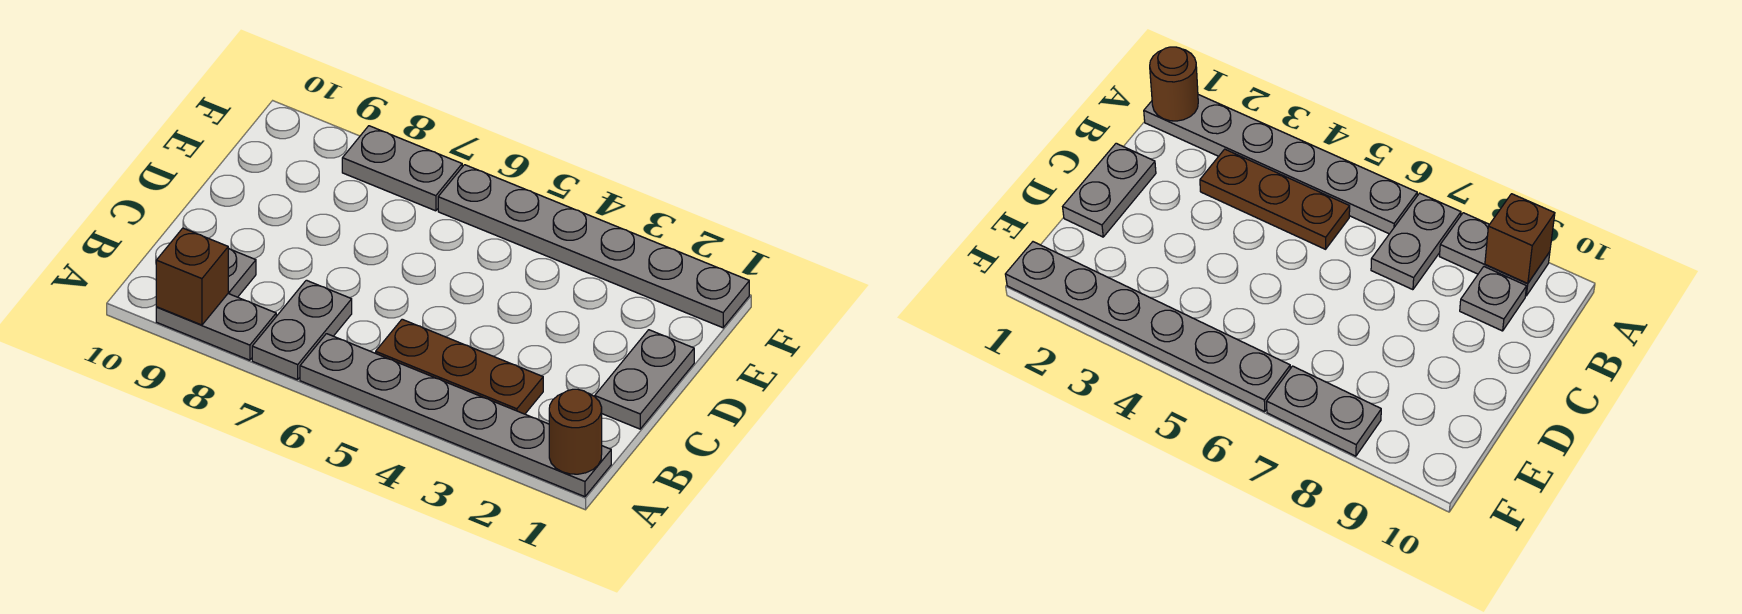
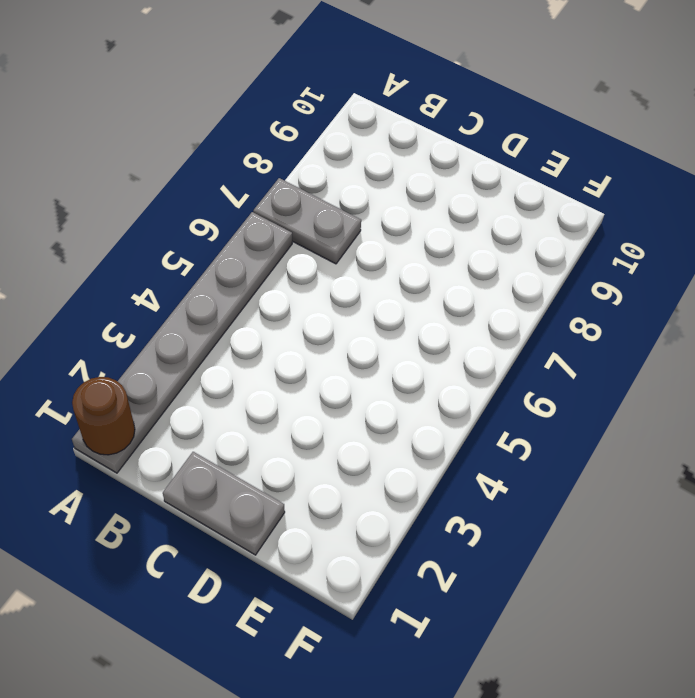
none -> grey plate A8:A9 level 1
none -> brown plate B3:B5 level 1

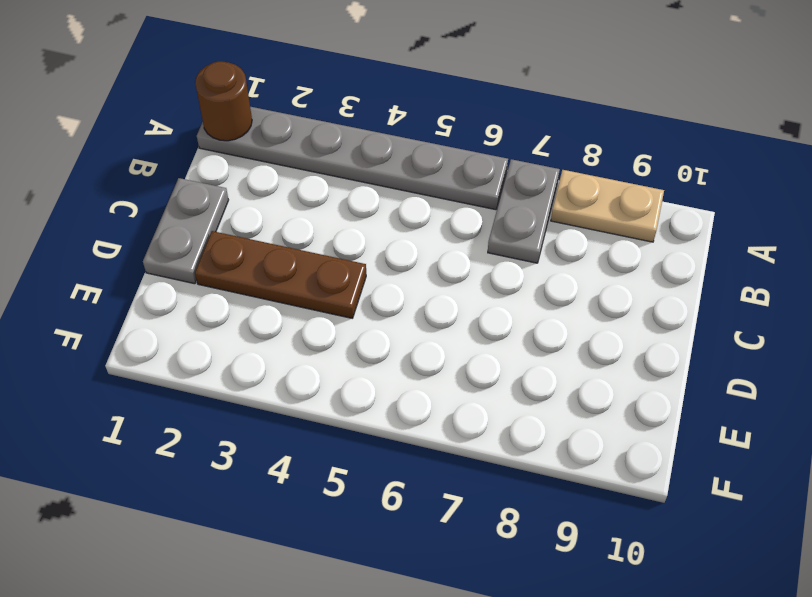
tan plate A8:A9 level 1 -> grey plate A8:A9 level 1
brown plate D2:D4 level 1 -> brown plate B3:B5 level 1
none -> grey plate B9 level 1
none -> grey plate F1:F6 level 1

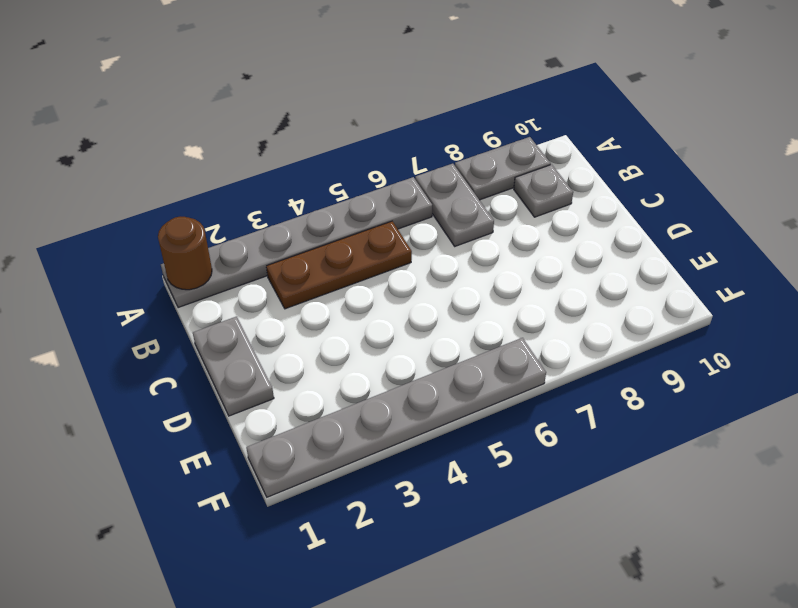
none -> grey plate F7:F8 level 1
none -> brown brick A9 level 2

